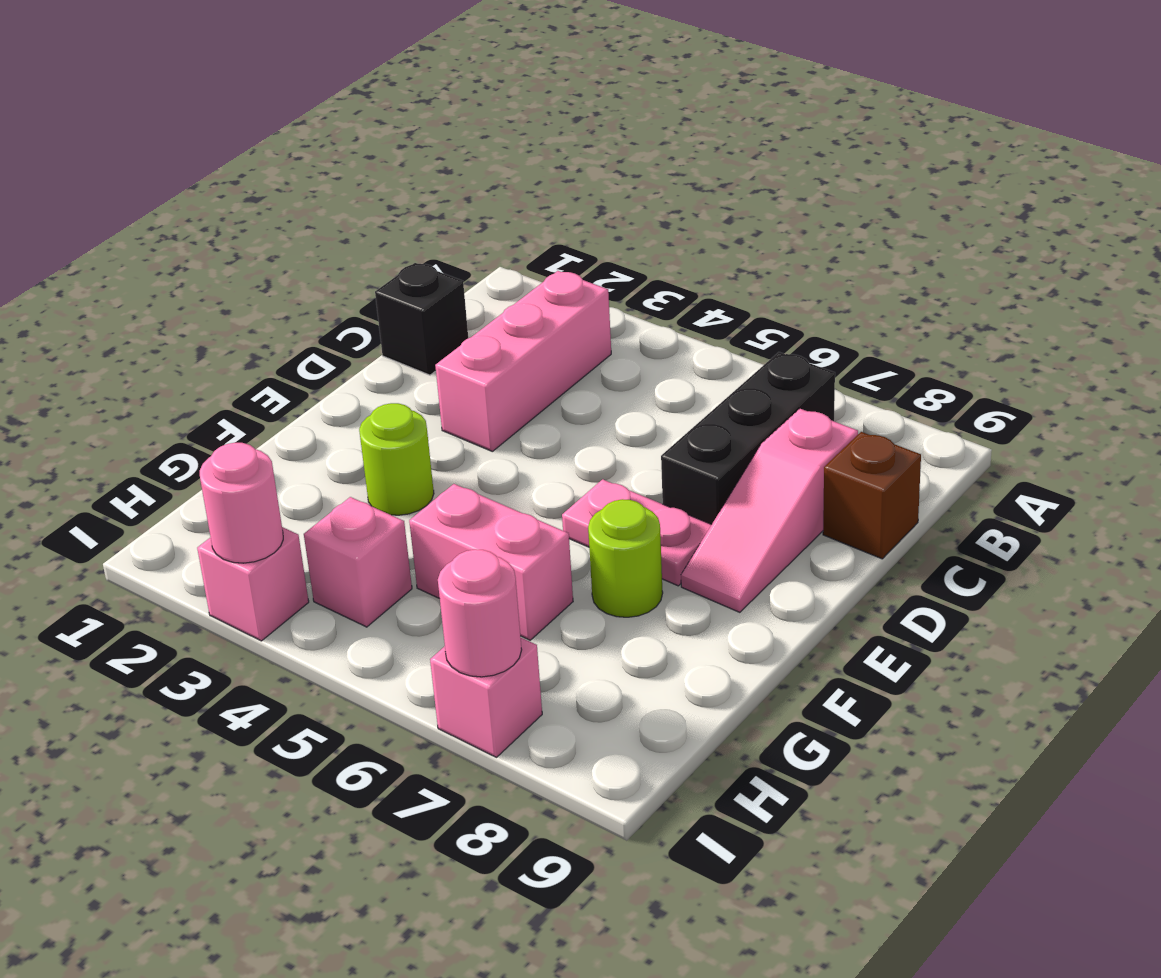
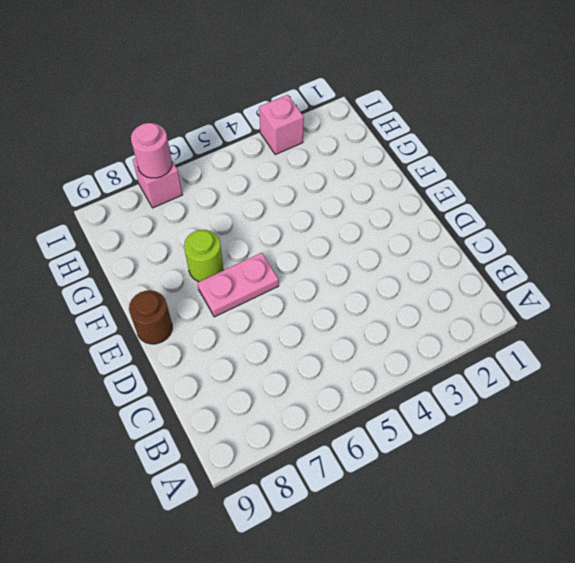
brown round brick E9 level 1 -> none
none -> pink brick B3:D3 level 1
none -> black brick B7:D7 level 1
none -> black brick C1 level 1

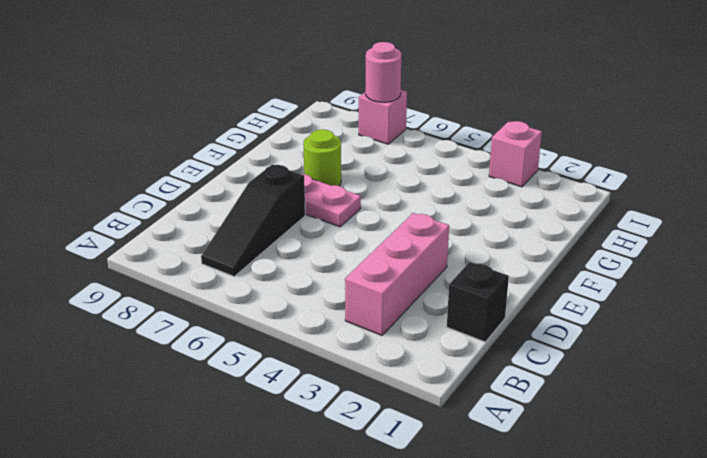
black slope B7:D7 level 1 top D -> black brick B7:D7 level 1
none -> pink slope C8:E8 level 1 top C
none -> brown brick C9 level 1
none -> lime round brick F3 level 1

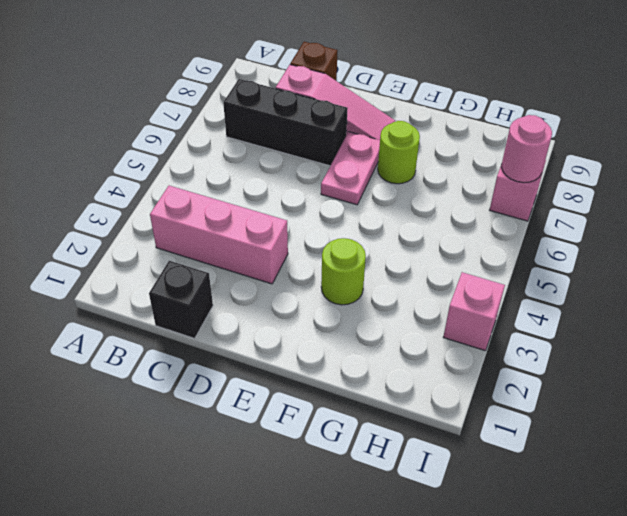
none -> pink brick G5:G6 level 1
none -> pink brick H4 level 1
none -> pink round brick I3 level 2

